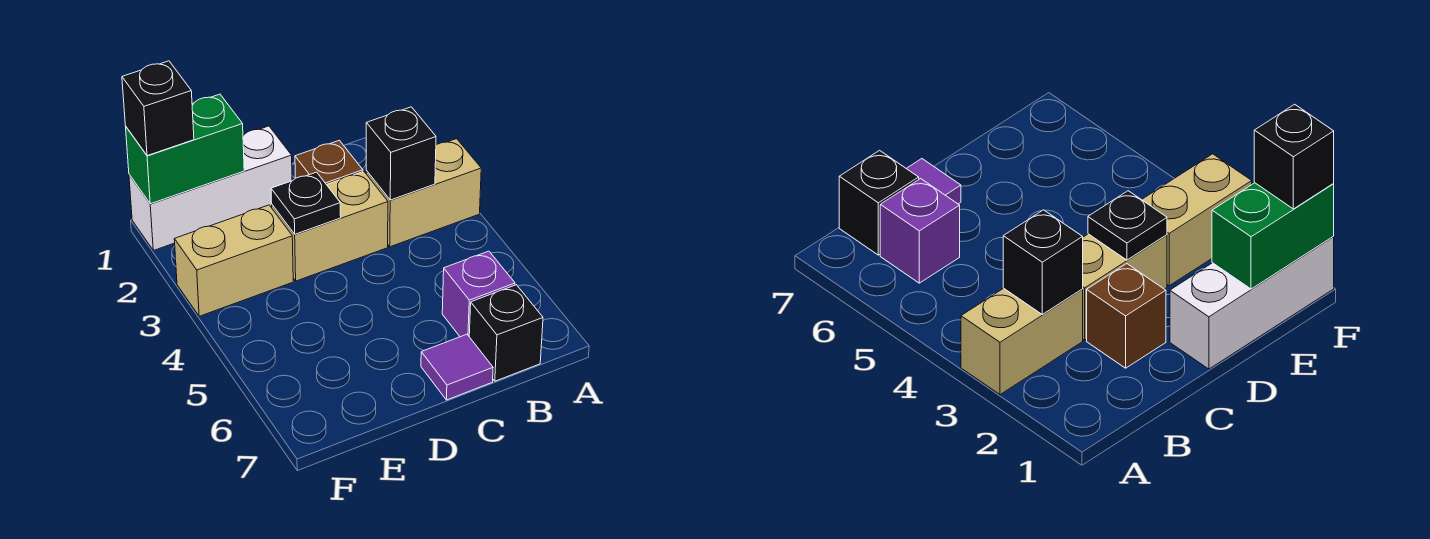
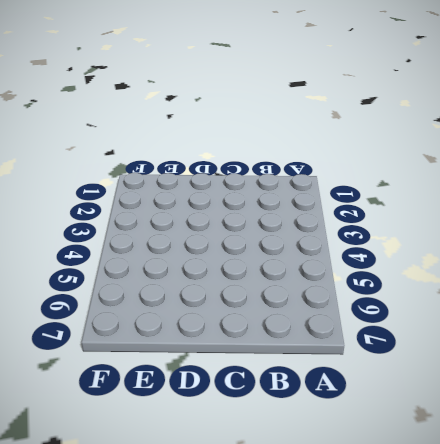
none -> tan brick A3:B3 level 1
none -> purple brick B6 level 1
none -> black brick B7 level 1

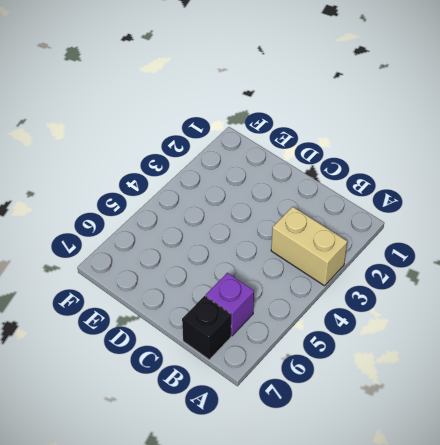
none -> brown brick C2 level 1
none -> tan brick C3:D3 level 1
none -> purple tile C7 level 1

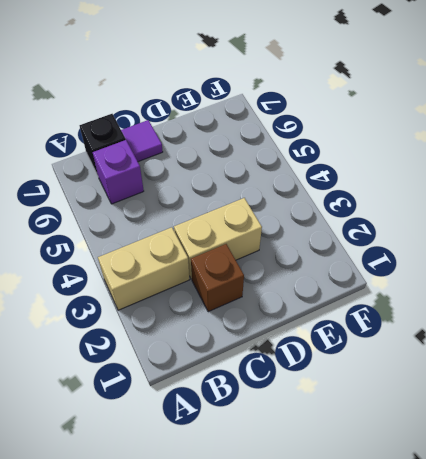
none -> white brick D1:F1 level 1
none -> tan brick E3:F3 level 1
none -> black brick B3 level 2

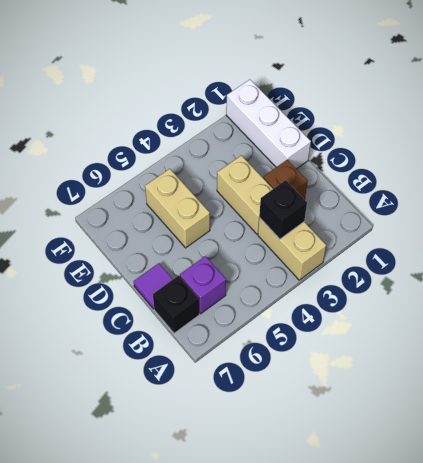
tan brick D5:E5 level 1 -> tan brick E3:F3 level 1
none -> black plate D3 level 2
none -> green brick E1:F1 level 2
none -> black brick F1 level 3

